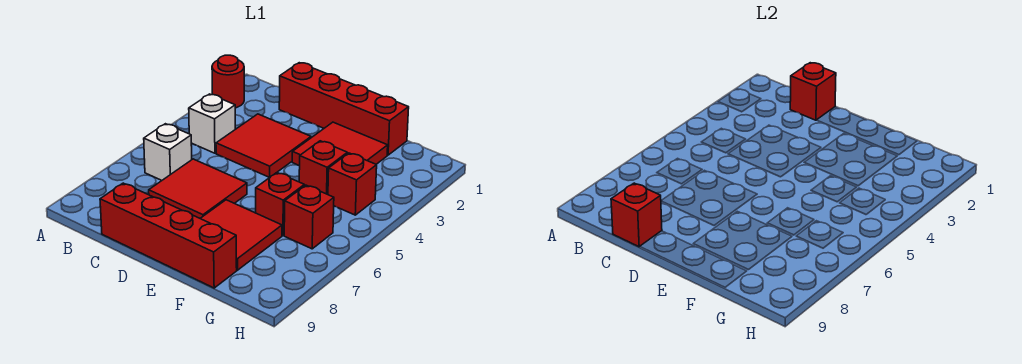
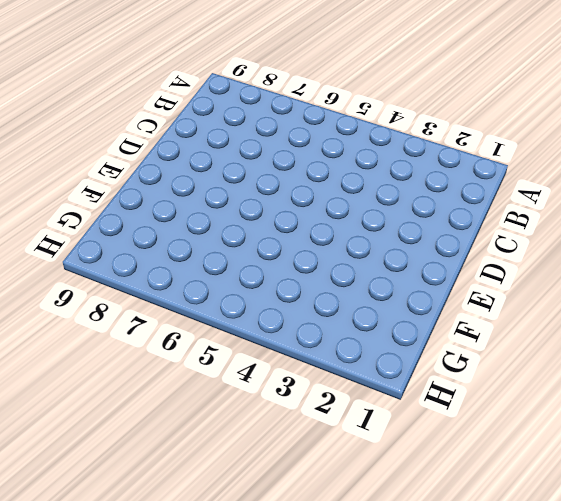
none -> red round brick A2 level 1
none -> white brick B4 level 1
none -> white brick B6 level 1

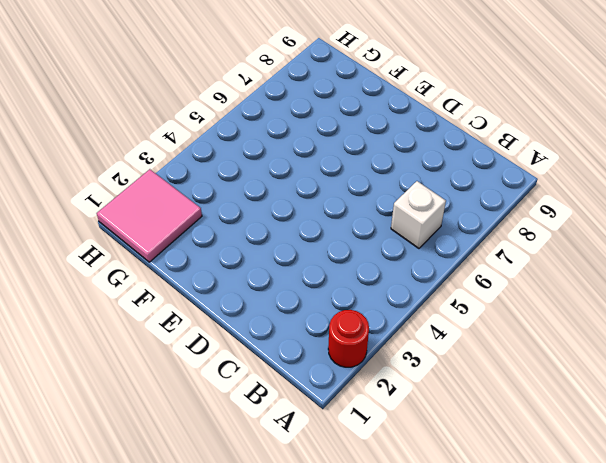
pink tile G1:H2 level 1 -> none
none -> white brick B4 level 1
none -> red brick C1:F1 level 1
none -> red tile C3:D4 level 1

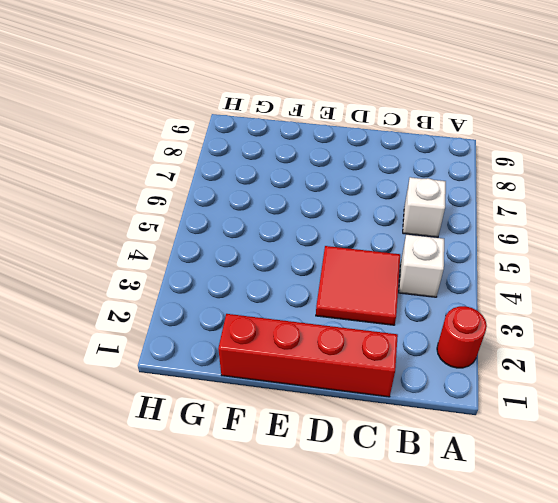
none -> red tile C6:D7 level 1
none -> red brick C9:F9 level 1
none -> red tile E2:F3 level 1

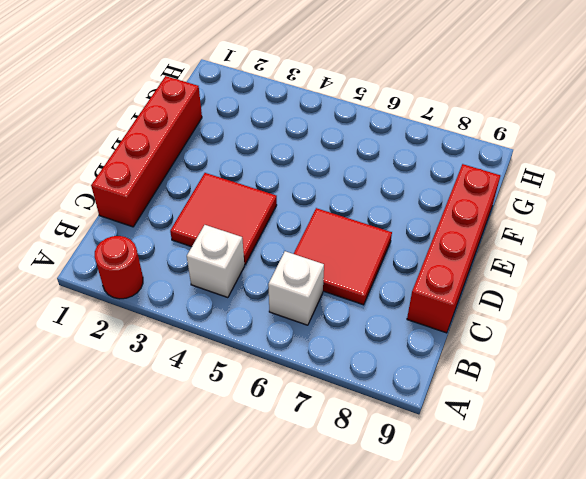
none -> red tile E2:F3 level 1
none -> red tile E7:F8 level 1
none -> red brick F4 level 1

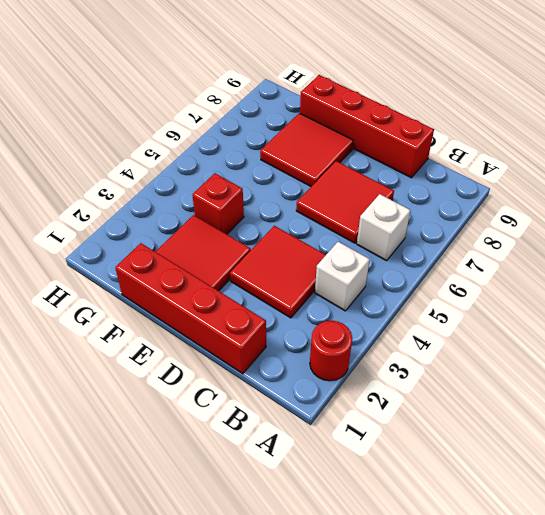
none -> red brick F6 level 1
none -> red brick G4 level 1
none -> red brick G6 level 1

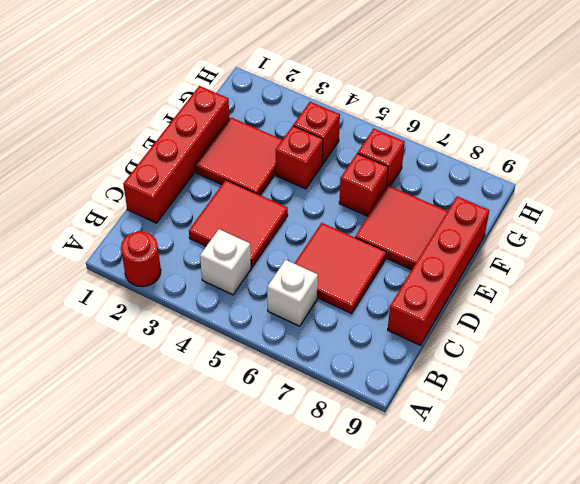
none -> red brick C1 level 2
none -> red brick C9 level 2

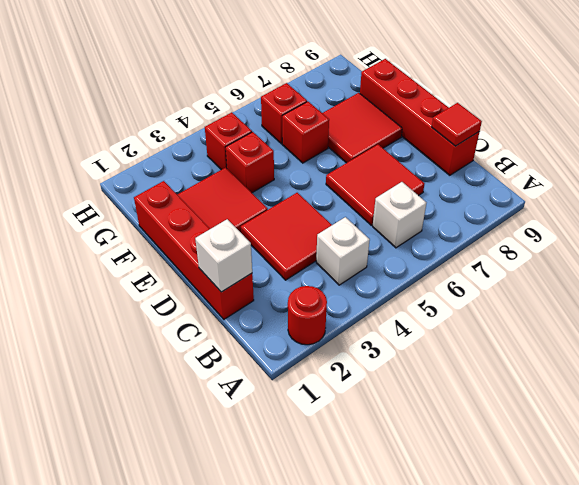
white brick C1 level 2 -> red brick C1 level 2
red tile C9 level 2 -> red brick C9 level 2

